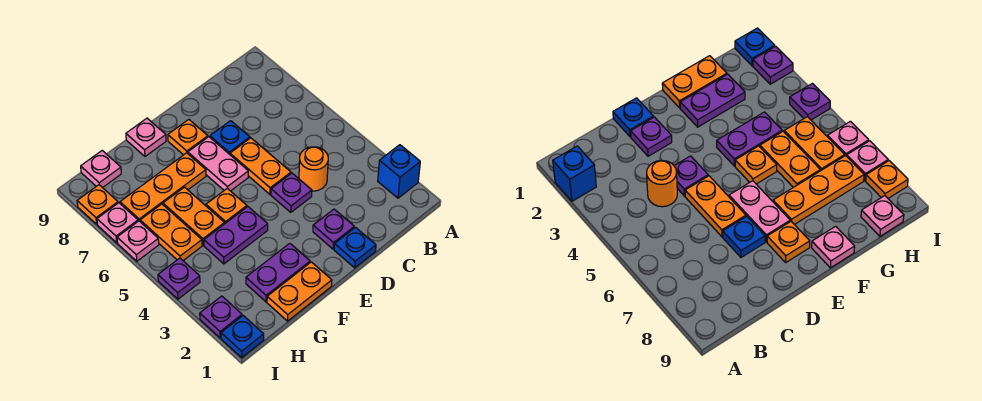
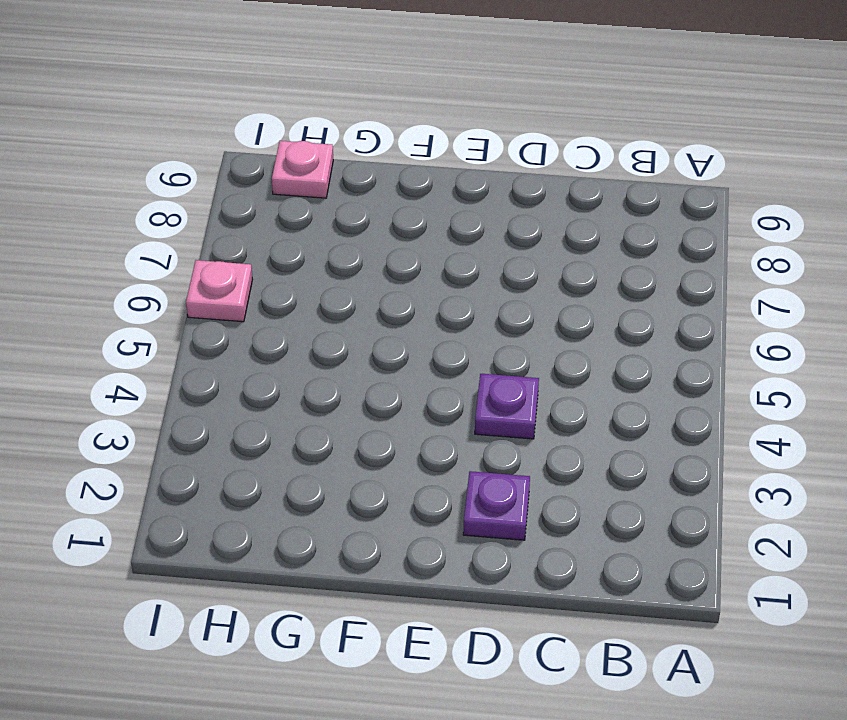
none -> blue brick A2 level 1
none -> orange round brick C4 level 1
none -> blue plate D1 level 1

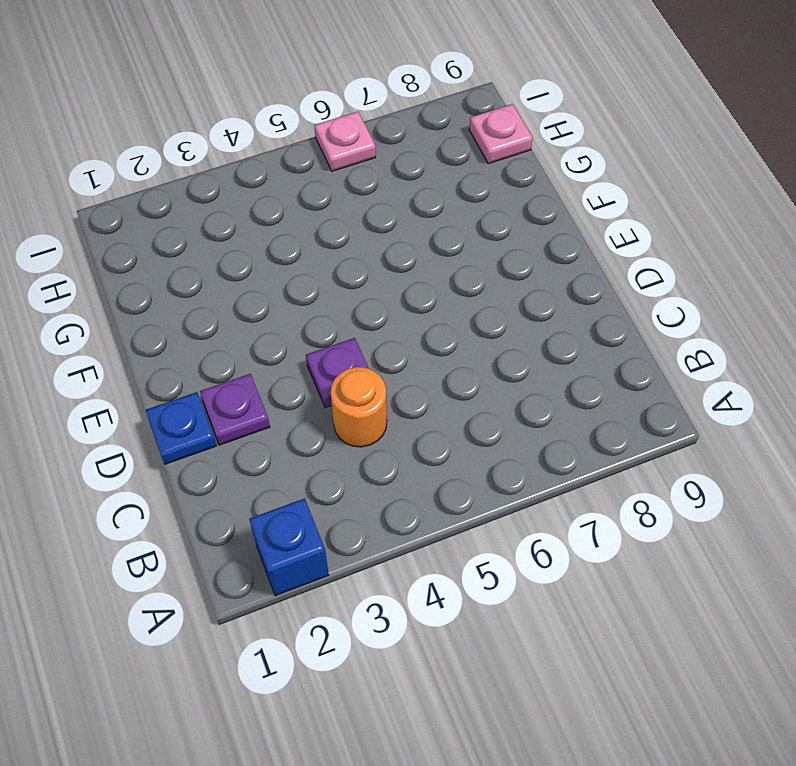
none -> orange plate D5:D6 level 1
none -> blue plate D7 level 1
none -> pink plate E6:E7 level 1

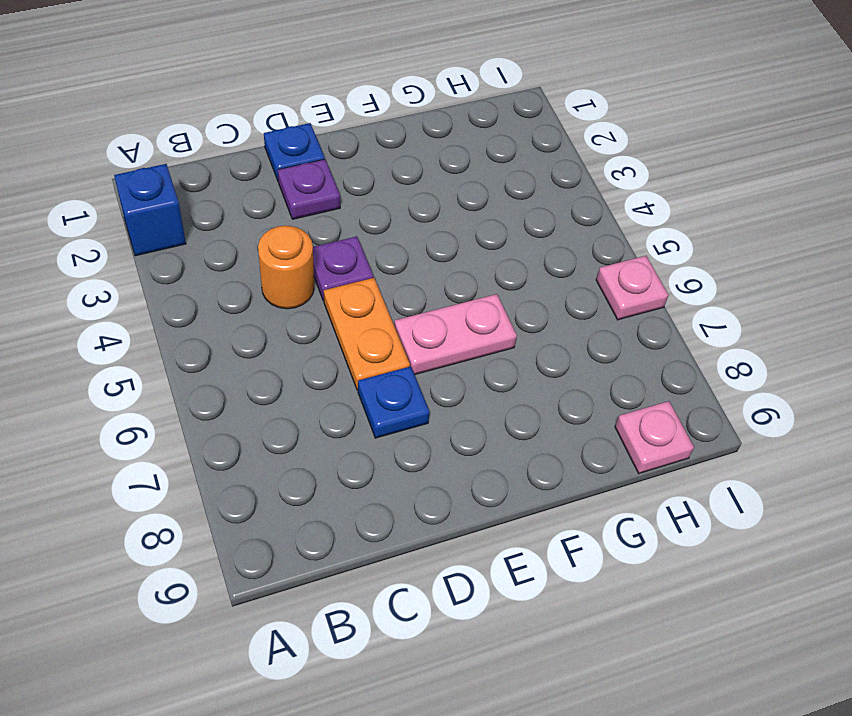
pink plate E6:F6 level 1 -> pink plate E6:E7 level 1
none -> orange plate E8 level 1
none -> orange plate F1:G1 level 1
none -> purple plate F2:G2 level 1

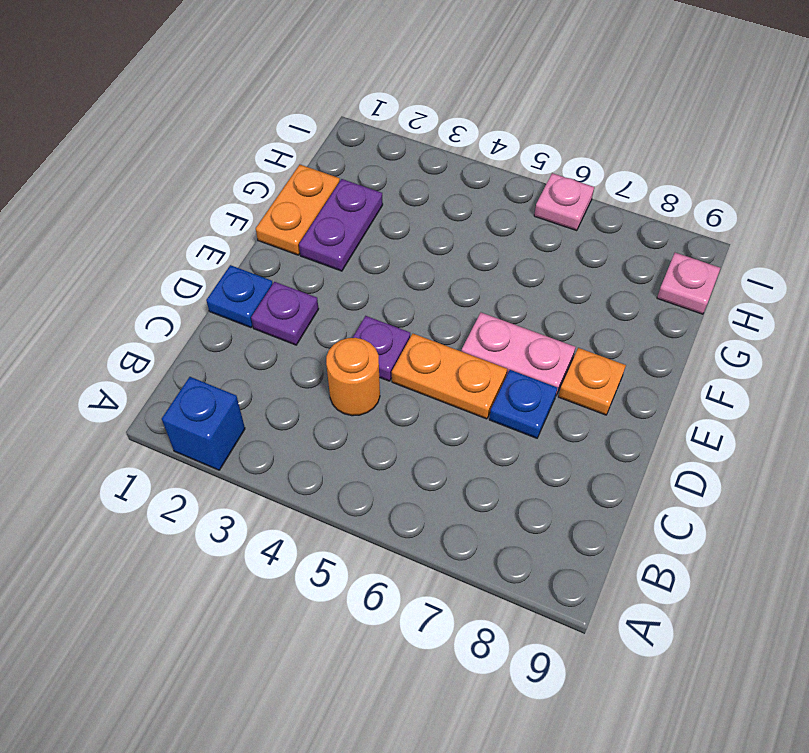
none -> purple plate F4:G4 level 1
none -> orange plate F5 level 1
none -> orange plate F7:H7 level 1

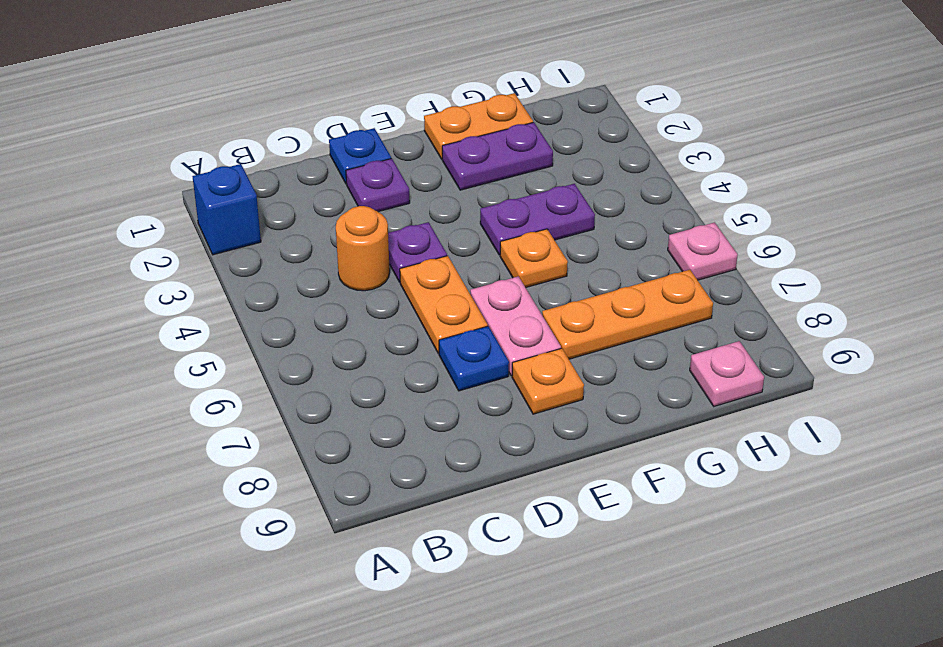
none -> pink plate F9 level 1
none -> orange plate G5:G6 level 1
none -> orange plate H5:H6 level 1

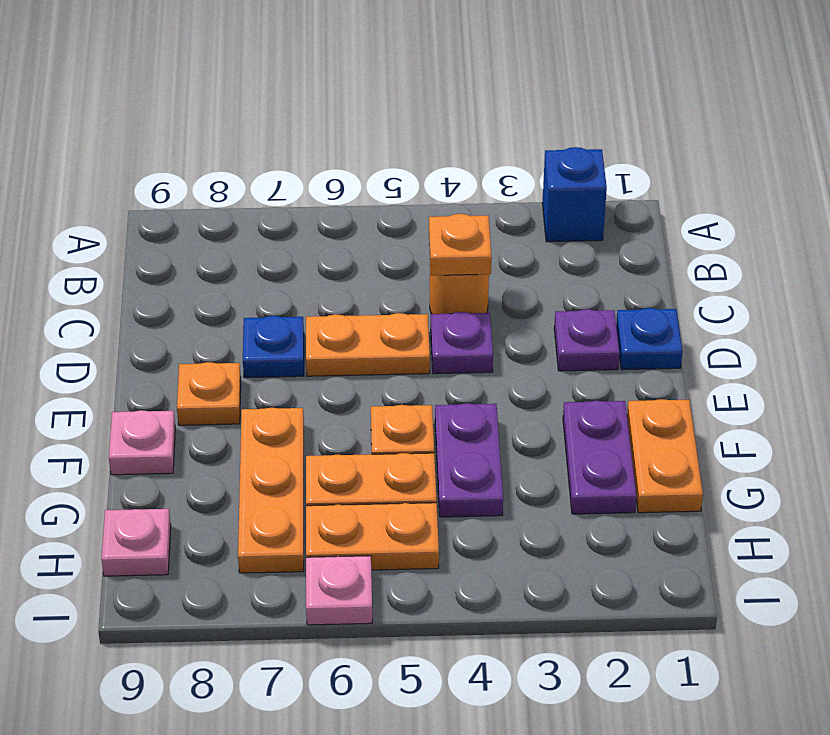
orange plate C4 level 2 -> orange plate I8 level 1
none -> pink plate E6:E7 level 1
none -> blue plate I1 level 1
none -> purple plate I2 level 1

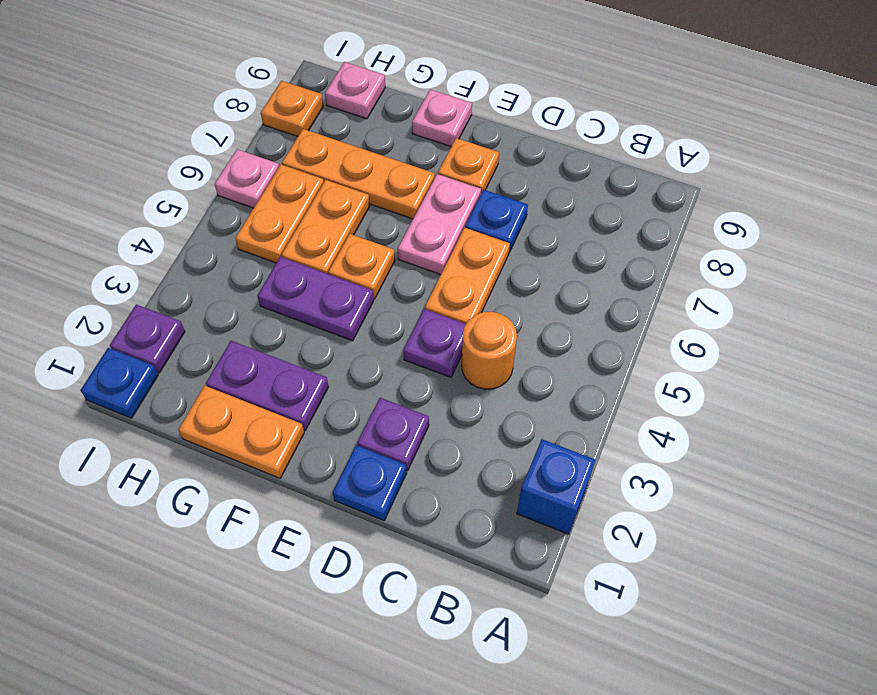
none -> purple plate I4 level 1
none -> pink plate I7 level 1

